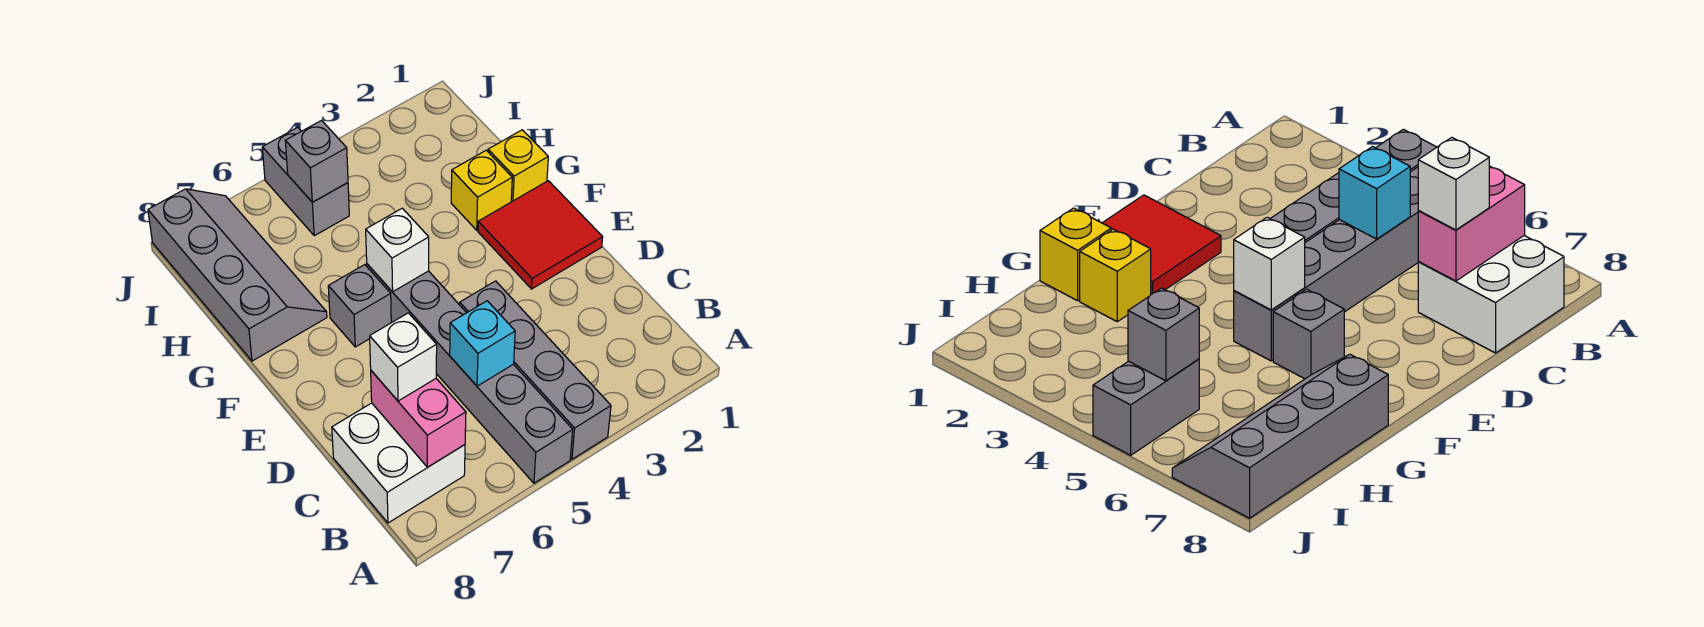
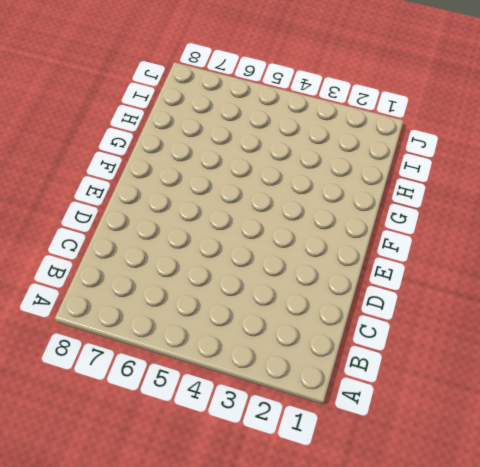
none -> grey brick A4:D4 level 1
none -> grey brick A5:F5 level 1
none -> white brick B7:C8 level 1

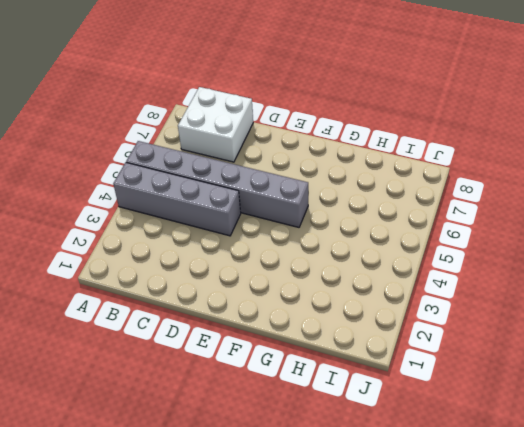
none -> red tile E1:F2 level 1
none -> grey brick F6 level 1
none -> yellow brick G1 level 1

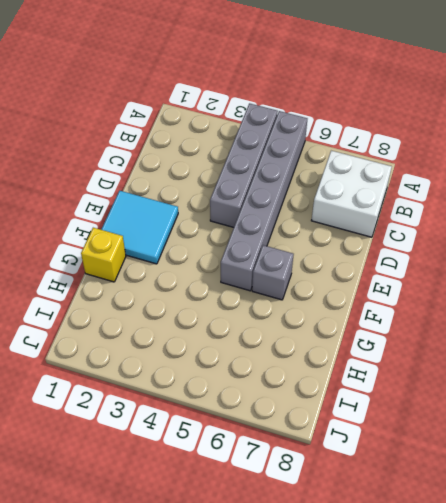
cyan tile E1:F2 level 1 -> red tile E1:F2 level 1
none -> yellow brick G2 level 1
none -> grey slope G7:J8 level 1 top 8
none -> grey brick I5:J5 level 1

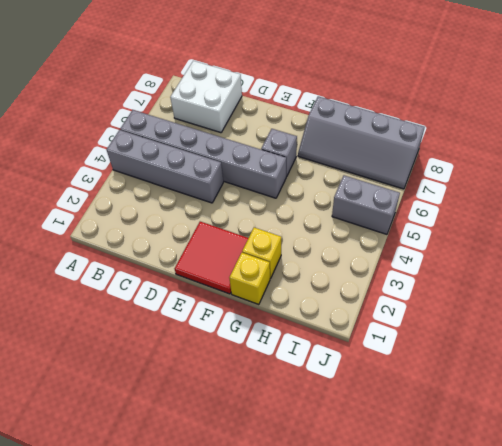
none -> pink brick B7:C7 level 2
none -> cyan brick C5 level 2
none -> white brick F5 level 2

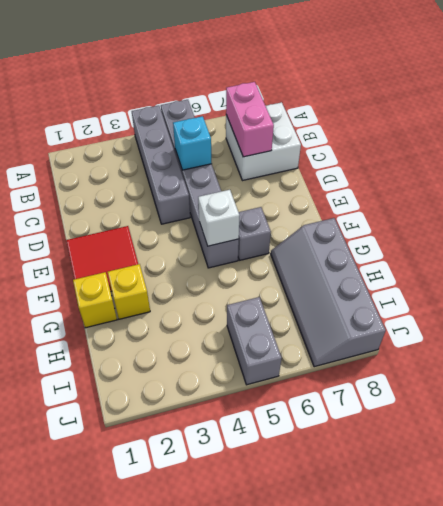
none -> grey brick I5 level 2
none -> white brick C7 level 3

